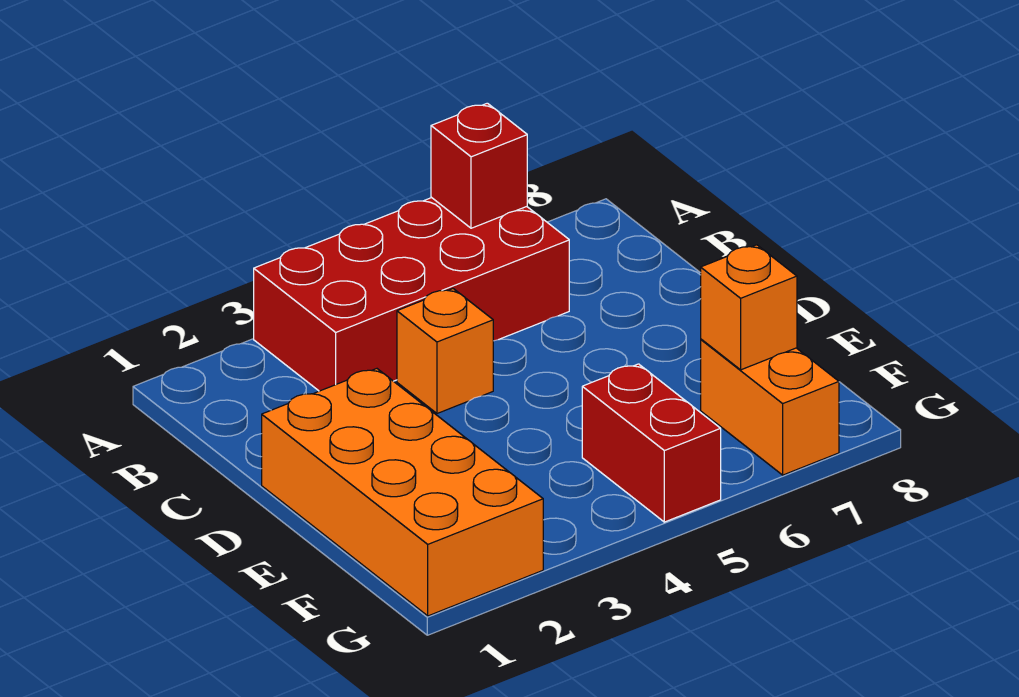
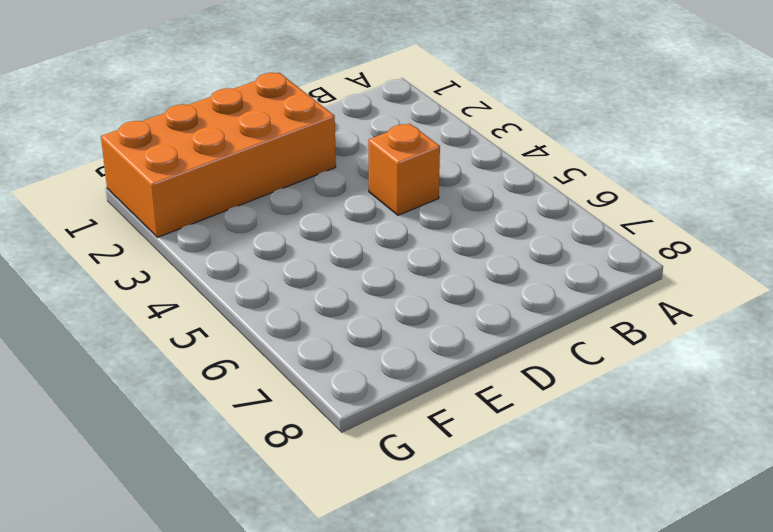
none -> red brick A3:B6 level 1
none -> red brick F5:G5 level 1

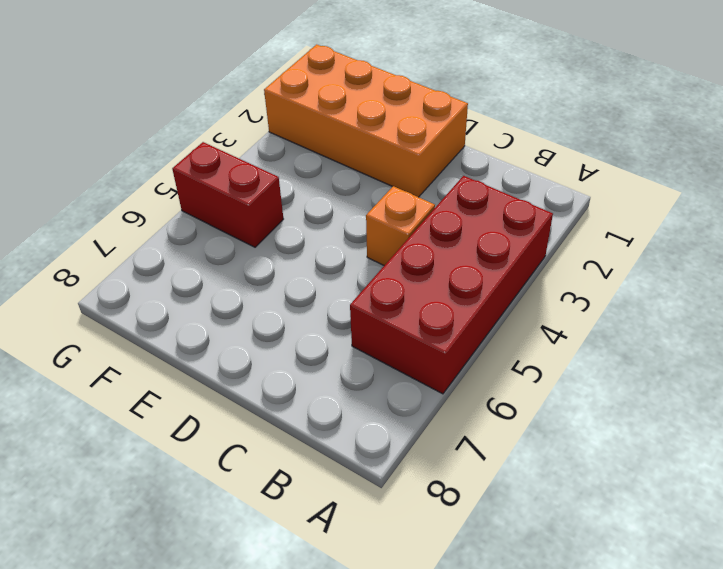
none -> orange brick F7:G7 level 1
none -> red brick A6 level 2

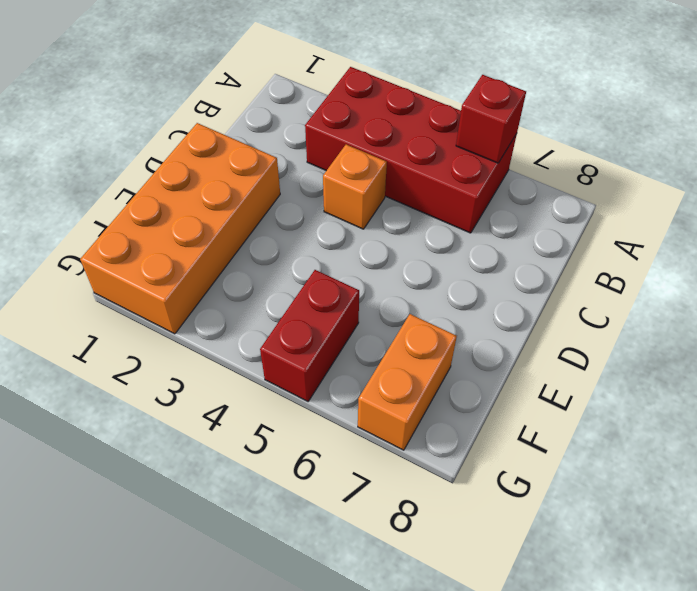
none -> orange brick F7 level 2

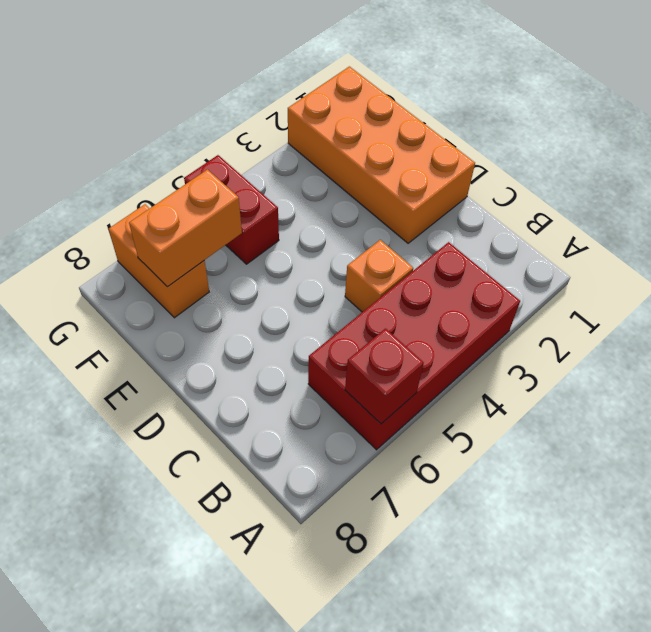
orange brick F6:F7 level 2 -> orange brick F7 level 2

